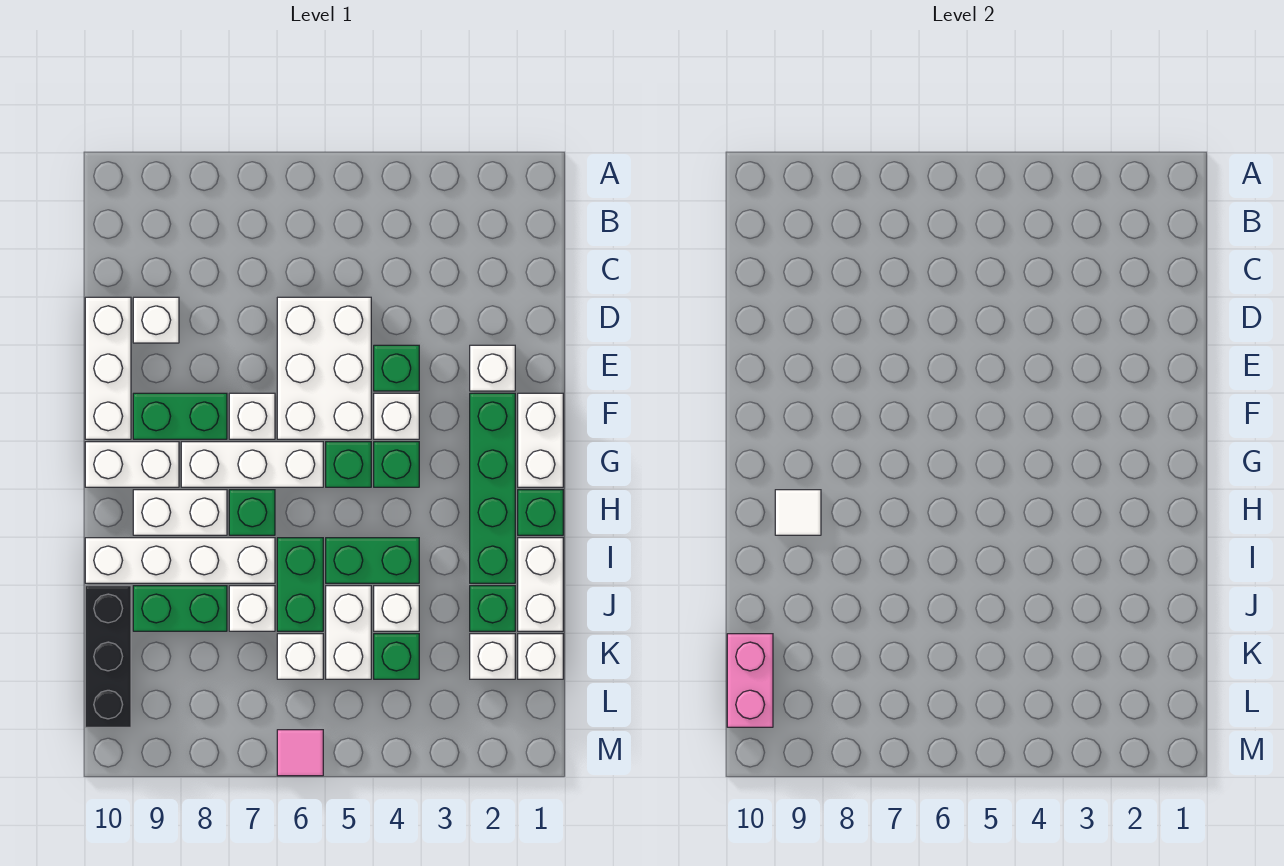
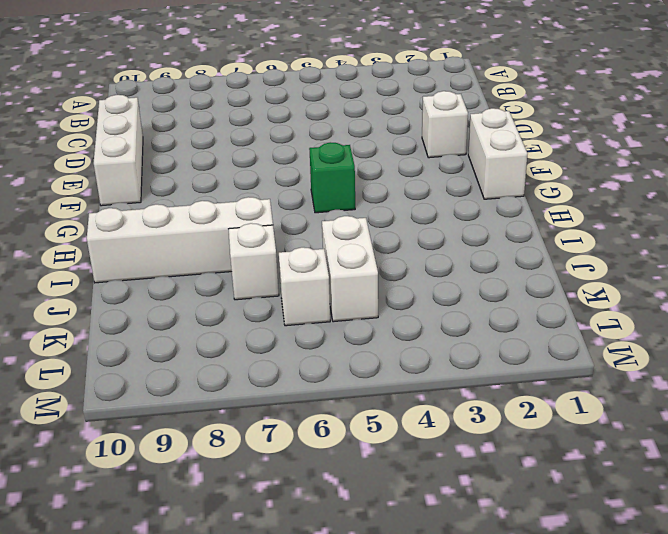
none -> white brick D5:F6 level 1
none -> white brick D9 level 1
none -> green brick E4 level 1
none -> green brick F2:I2 level 1

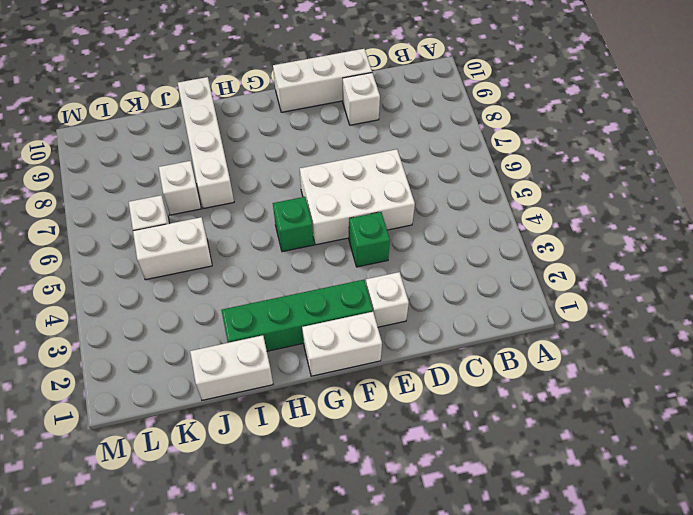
none -> white brick F4 level 1
none -> white brick F7 level 1
none -> green brick F8:F9 level 1
none -> green brick G4 level 1

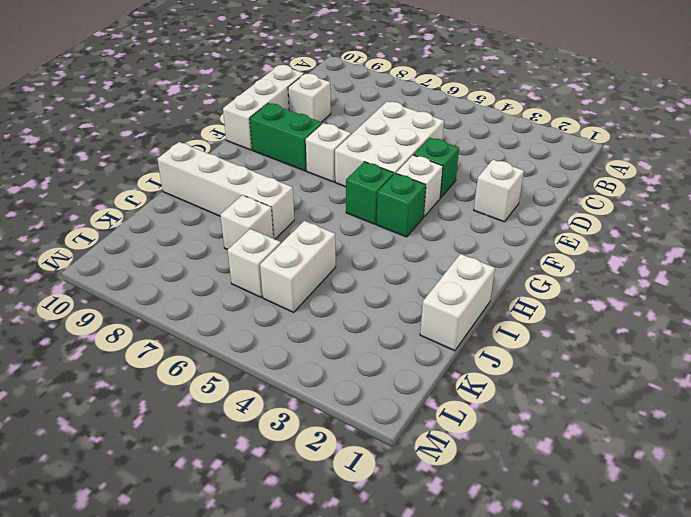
none -> white brick F1:G1 level 1
none -> green brick F2:I2 level 1
none -> white brick G6:G8 level 1
none -> white brick G9:G10 level 1

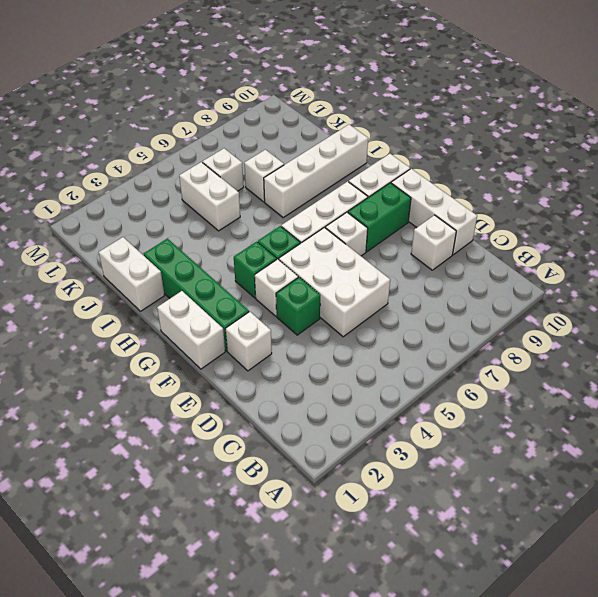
none -> green brick H1 level 1
none -> green brick H7 level 1
none -> white brick H8:H9 level 1
none -> green brick I4:I5 level 1

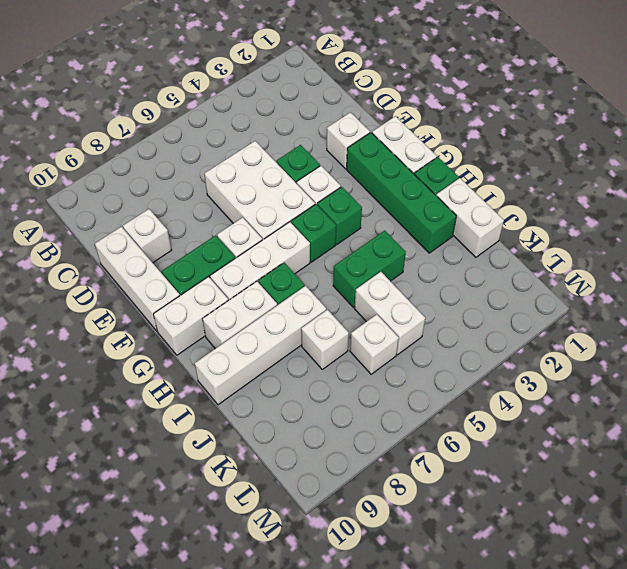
none -> green brick I6:J6 level 1
none -> green brick J2 level 1
none -> white brick J4 level 1
none -> green brick J8:J9 level 1

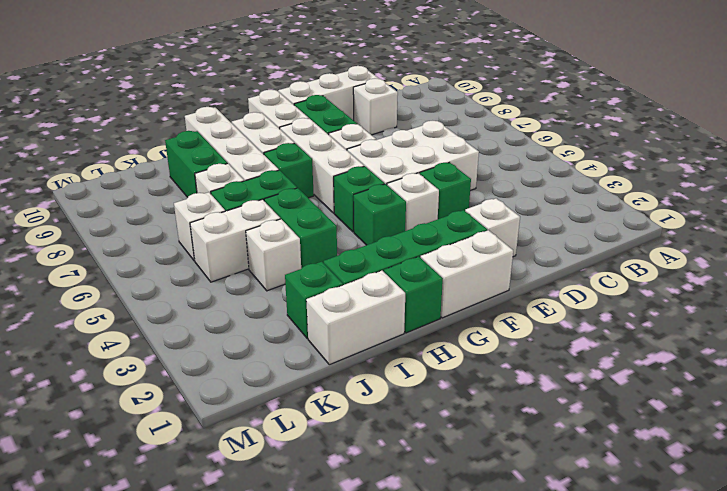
none -> black brick J10:L10 level 1
none -> white brick K1 level 1
none -> white brick K2 level 1
none -> green brick K4 level 1

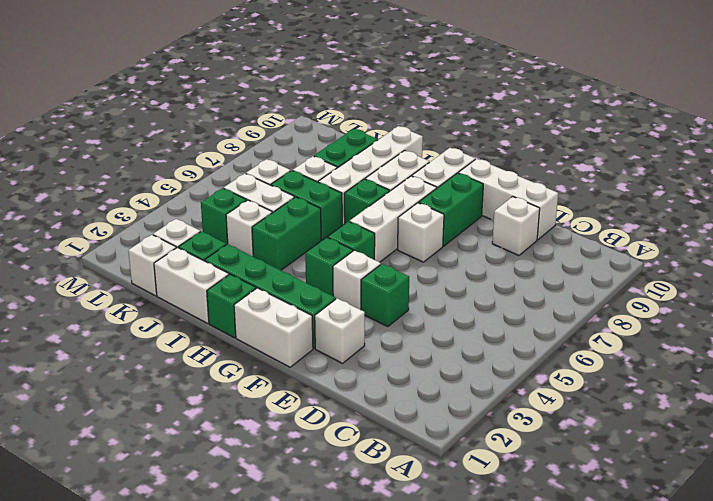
none -> white brick D5:F6 level 1
none -> black brick J10:L10 level 1
none -> pink tile M6 level 1
none -> white tile H9 level 2

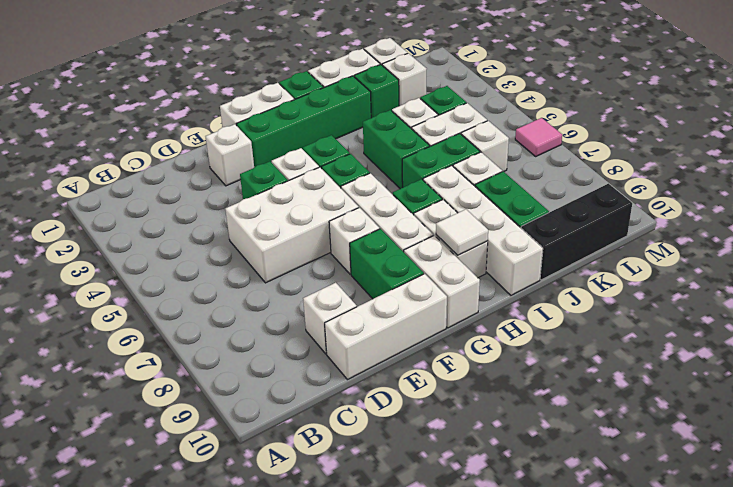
none -> pink brick K10:L10 level 2

